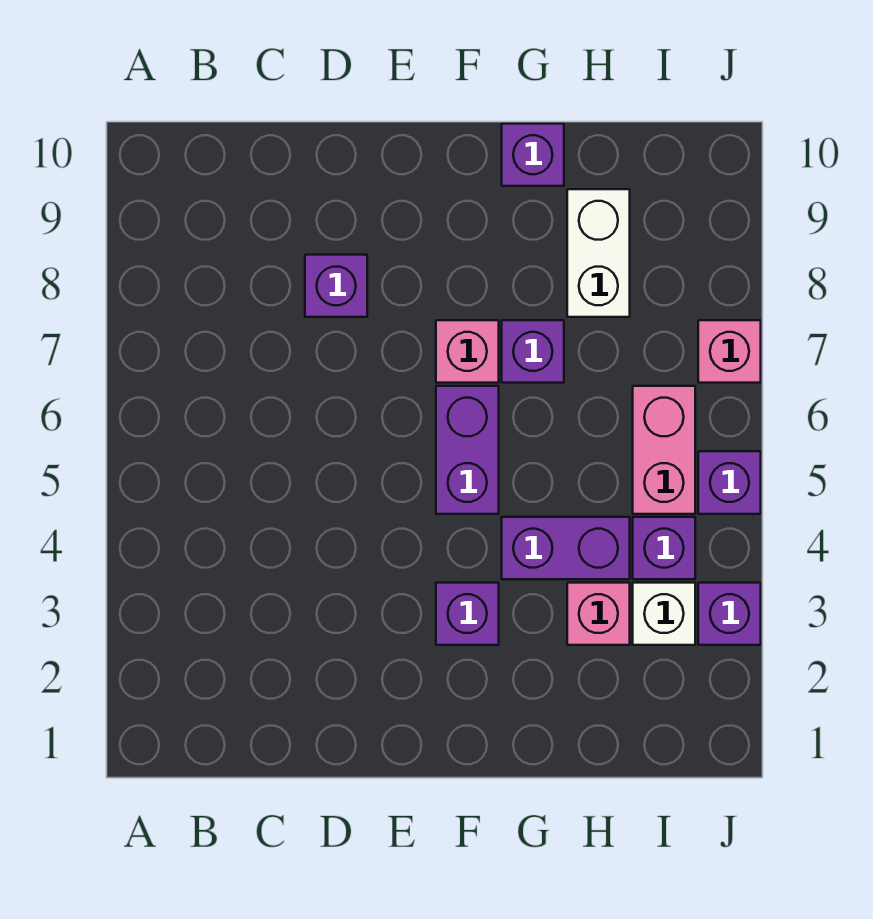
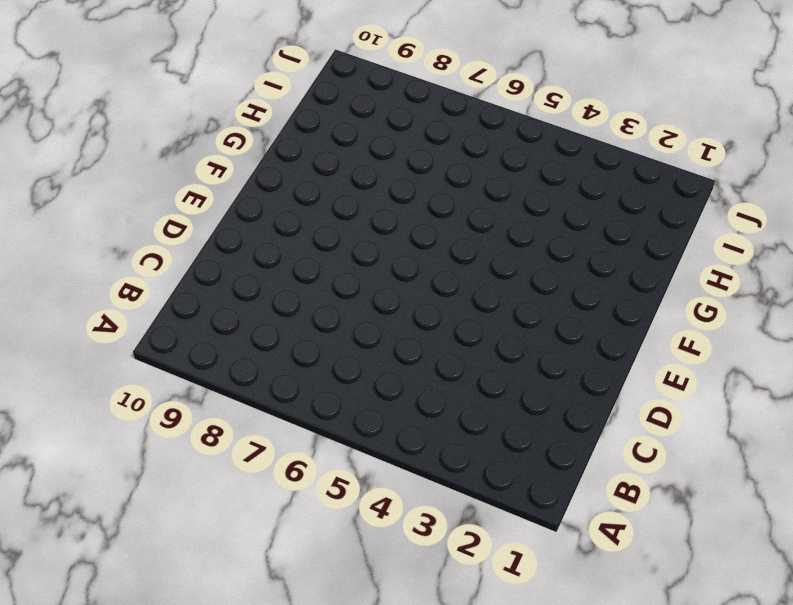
none -> purple brick D8 level 1
none -> purple brick F3 level 1
none -> purple brick F5:F6 level 1

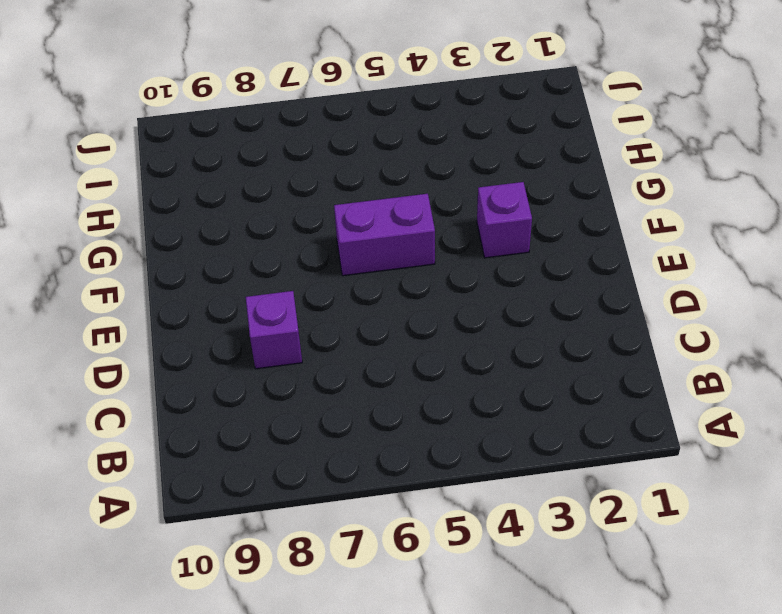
none -> pink brick F7 level 1
none -> purple brick G4:H4 level 1
none -> purple brick G7 level 1

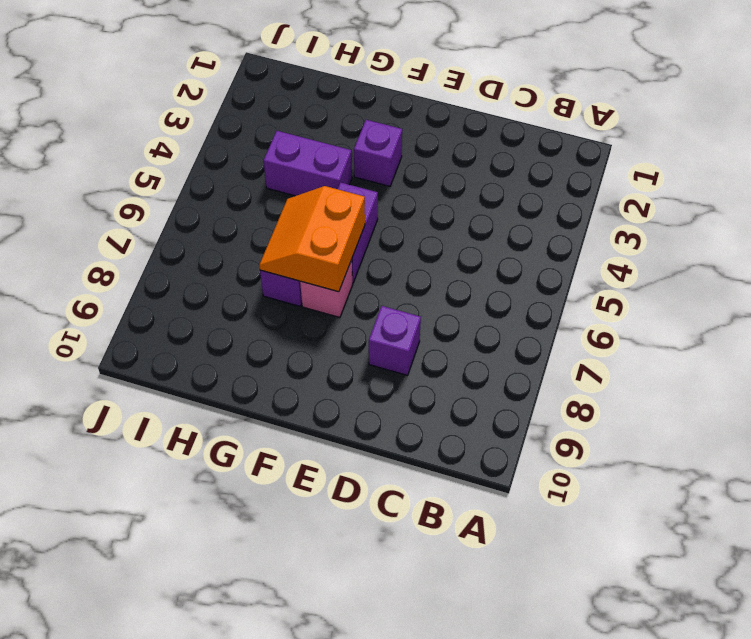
orange slope F6:G7 level 2 top F -> none
none -> purple brick G10 level 1
none -> pink brick H3 level 1
none -> white brick H8:H9 level 1

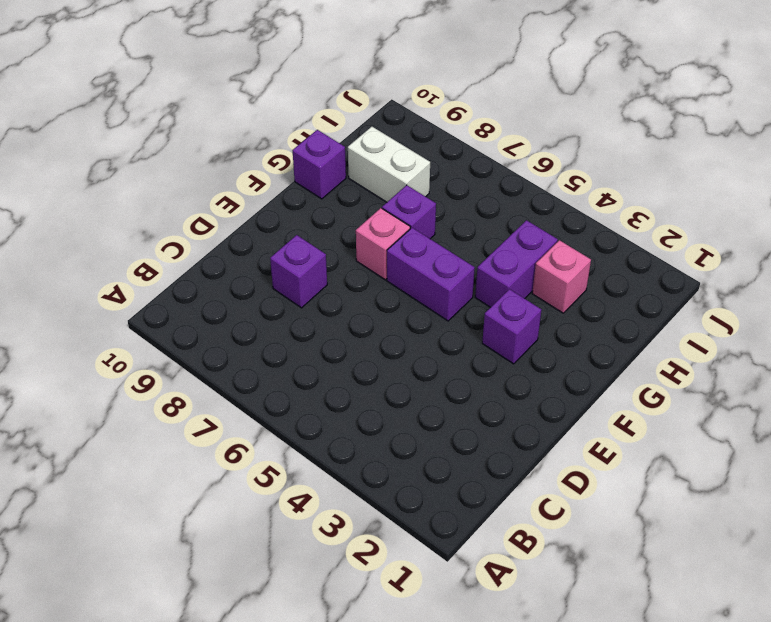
none -> white brick I3 level 1
none -> purple brick I4 level 1
none -> pink brick I5:I6 level 1

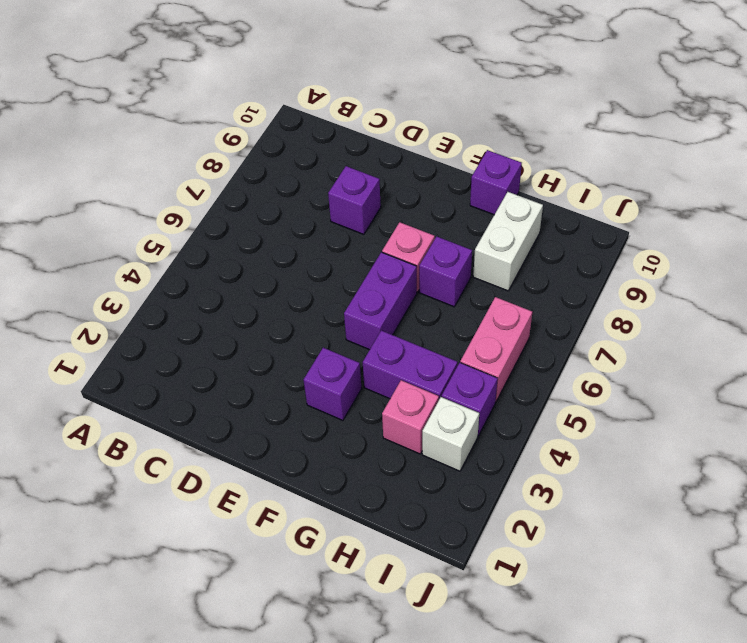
none -> purple brick J3 level 1
none -> purple brick J5 level 1
none -> pink brick J7 level 1

